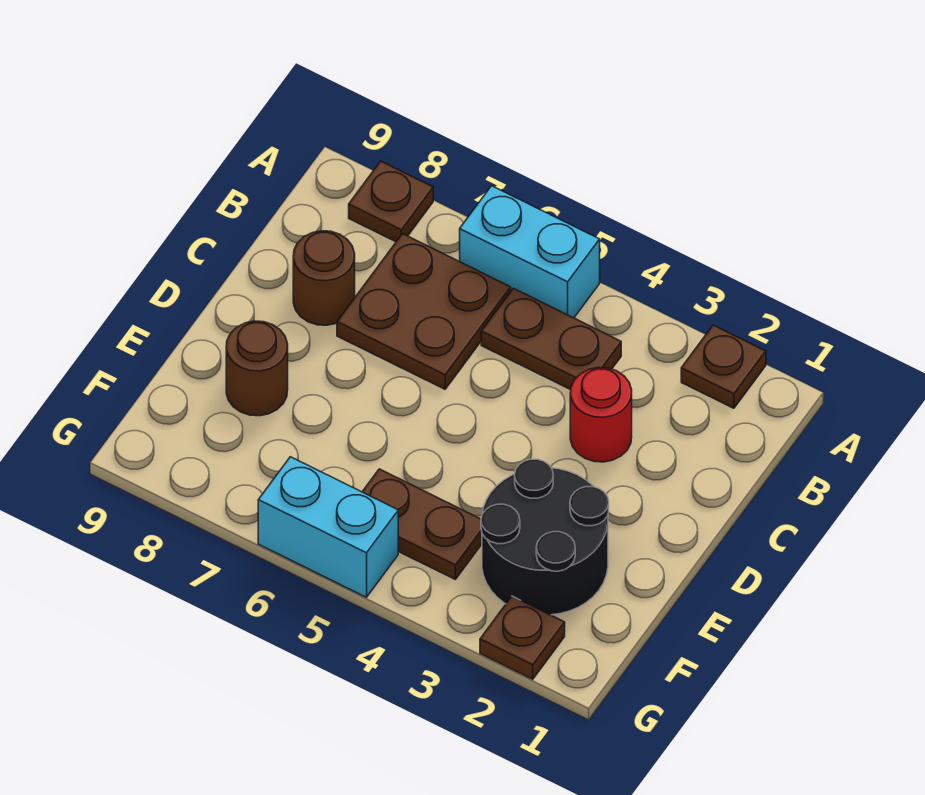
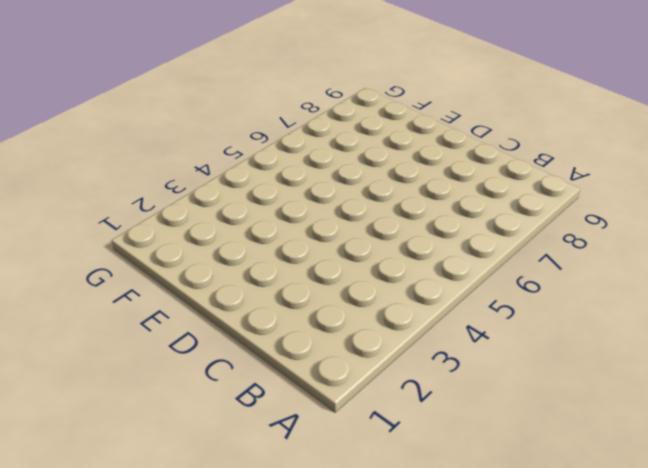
none -> brown plate A2 level 1
none -> cyan brick A5:A6 level 1
none -> brown plate A8 level 1

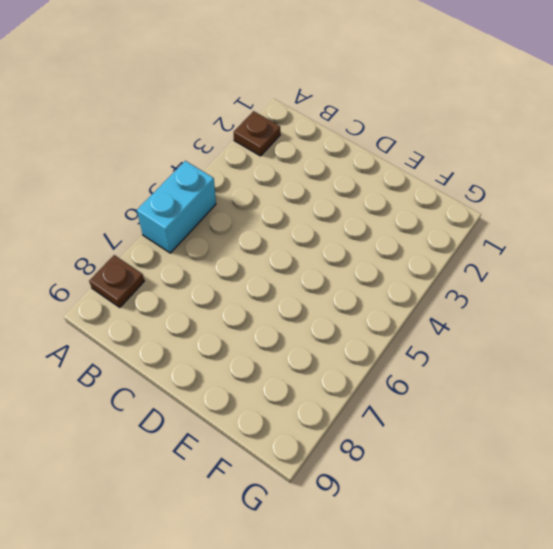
none -> brown plate B4:B5 level 1
none -> brown plate B6:C7 level 1
none -> red round brick C3 level 1

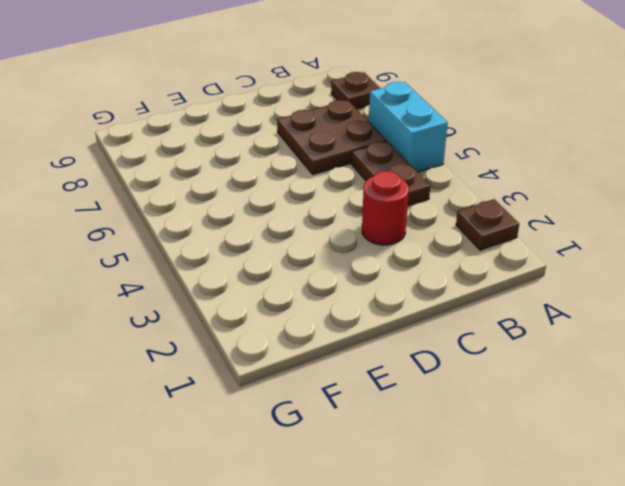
none -> brown round brick C8 level 1
none -> black round brick E2:F3 level 1
none -> brown round brick E8 level 1

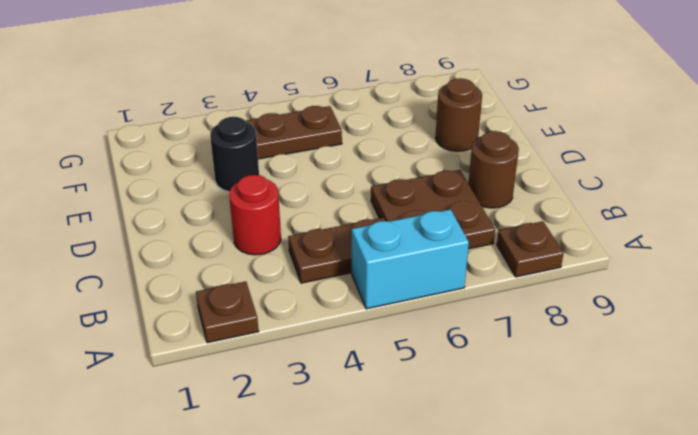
black round brick E3 level 1 -> black round brick E2:F3 level 1
none -> brown plate G2 level 1
none -> cyan brick G5:G6 level 1

